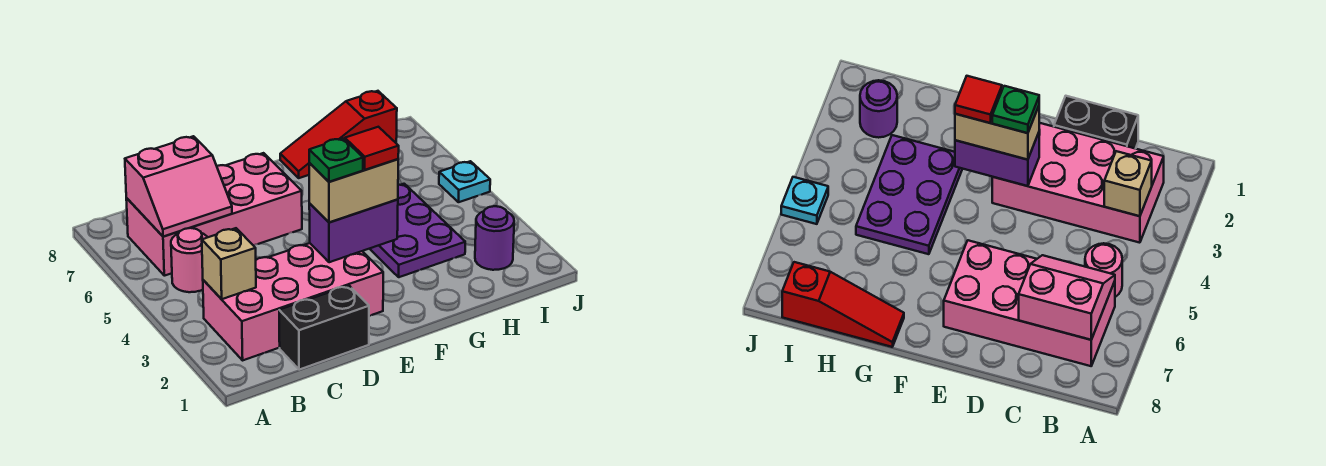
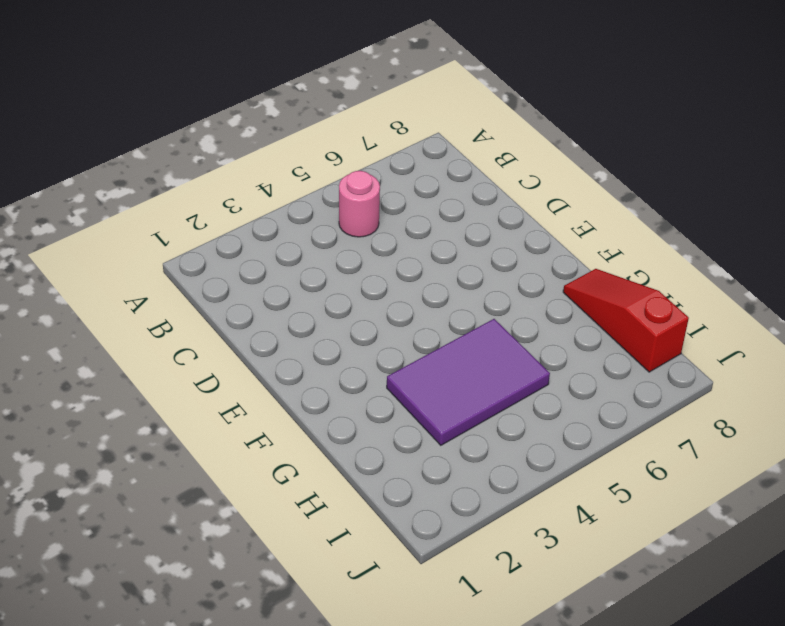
purple tile G3:H5 level 1 -> purple plate G3:H5 level 1
none -> pink brick B2:E3 level 1
none -> pink brick B6:E7 level 1
none -> black brick C1:D1 level 1

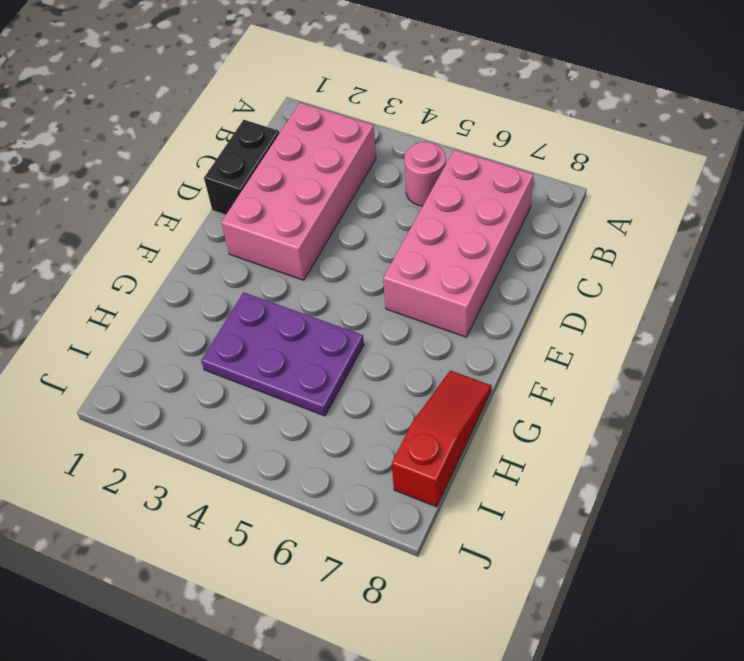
none -> purple round brick I2 level 1
none -> cyan plate J5 level 1
none -> tan brick B3 level 2

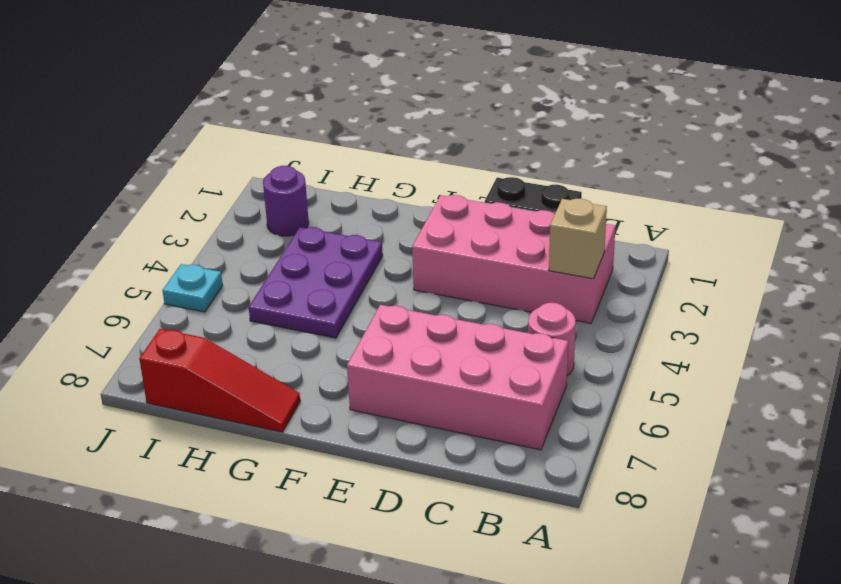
none -> pink slope B6:C7 level 2 top 7
none -> purple brick E3:F3 level 2
none -> tan brick E3:F3 level 3

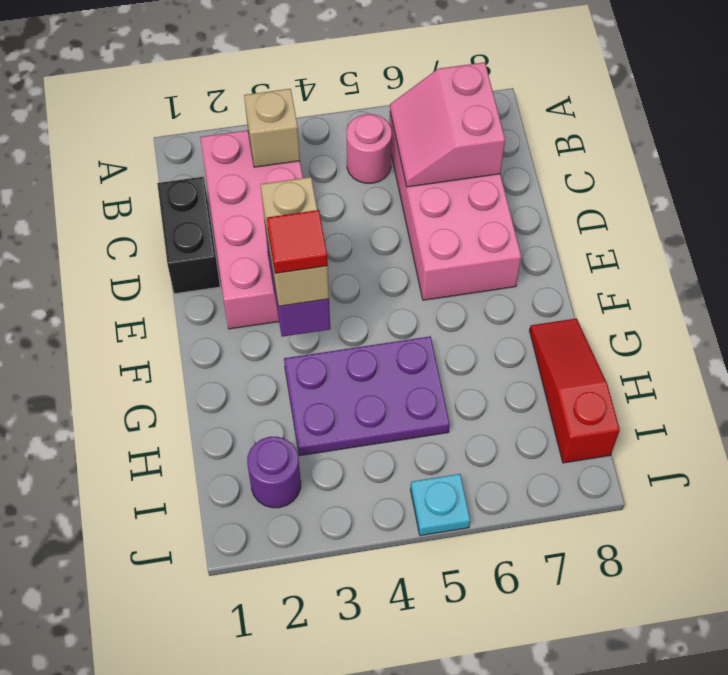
none -> green plate E3 level 4

